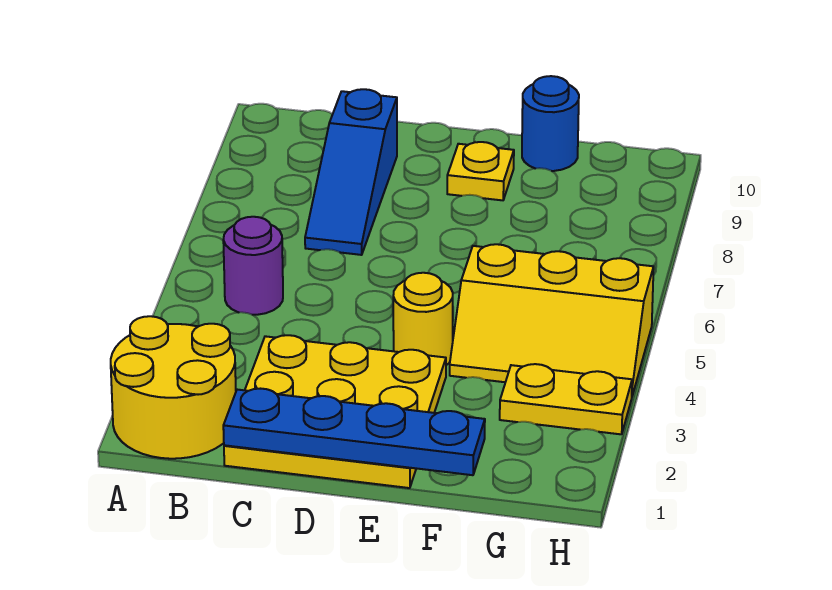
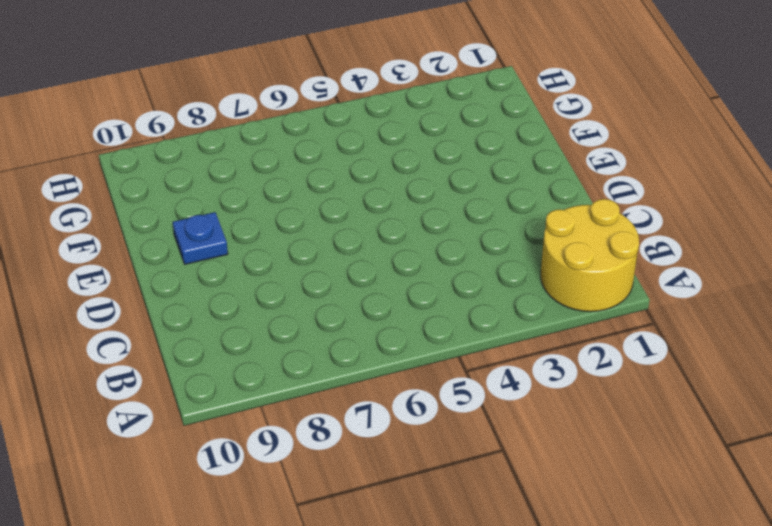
blue plate E9 level 1 -> yellow plate E9 level 1
none -> purple round brick B5 level 1
none -> yellow plate C1:E3 level 1

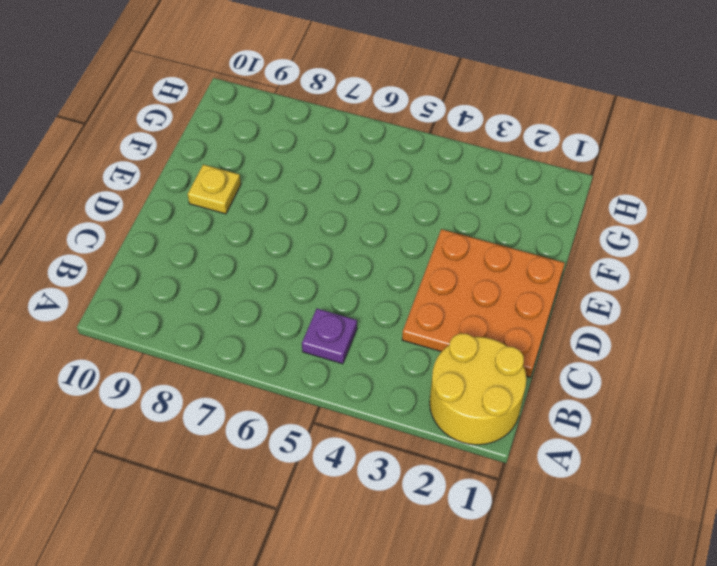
purple plate B5 level 1 -> purple round brick B5 level 1
orange plate C1:E3 level 1 -> yellow plate C1:E3 level 1
none -> blue slope C7:C9 level 1 top 9
none -> yellow round brick E4 level 1

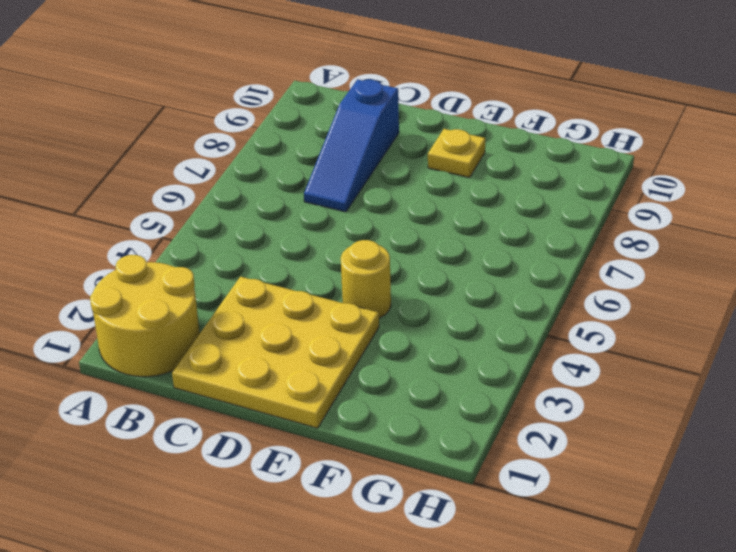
none -> purple round brick B5 level 1
none -> yellow slope F4:H5 level 1 top 5

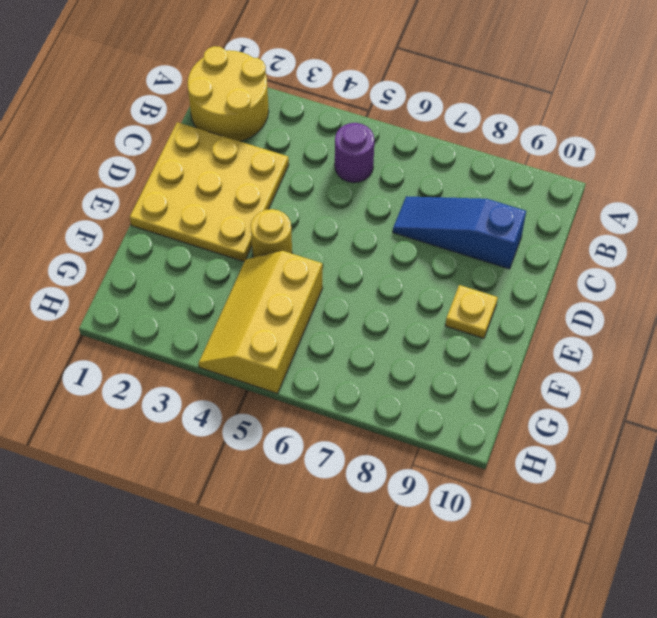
none -> blue round brick F10 level 1
none -> yellow plate G3:H3 level 1

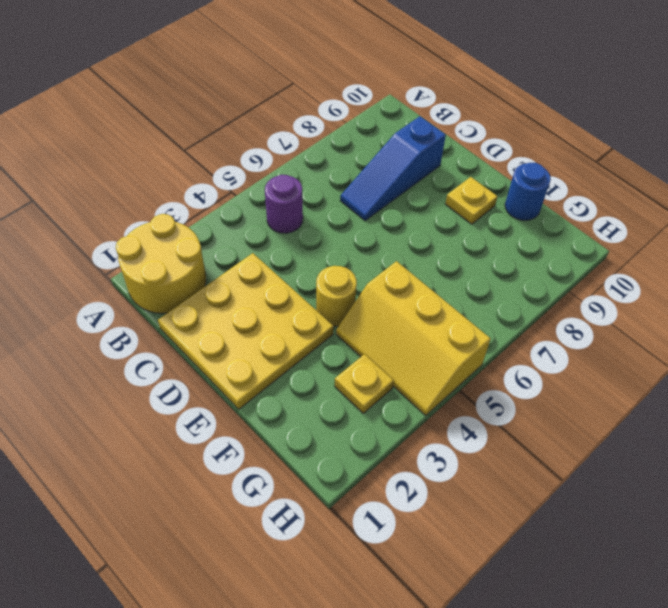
yellow plate G3 level 1 -> yellow plate G3:H3 level 1
none -> blue plate C1:F1 level 2

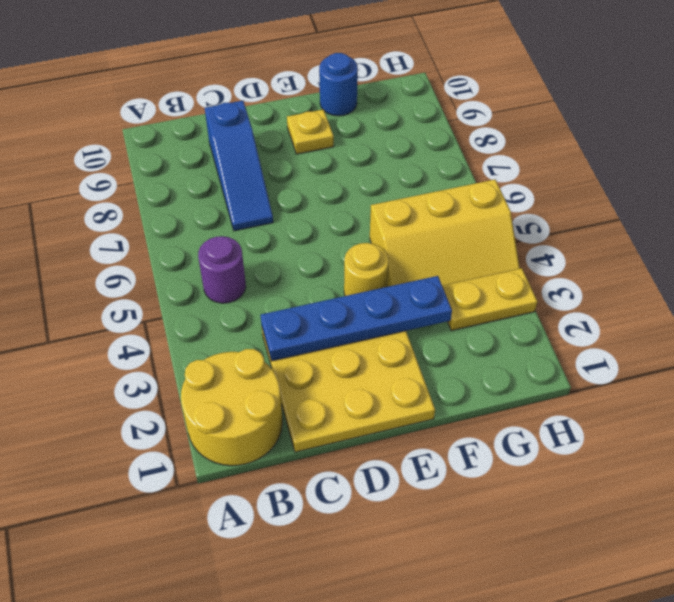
blue plate C3:F3 level 2 -> blue plate C1:F1 level 2

